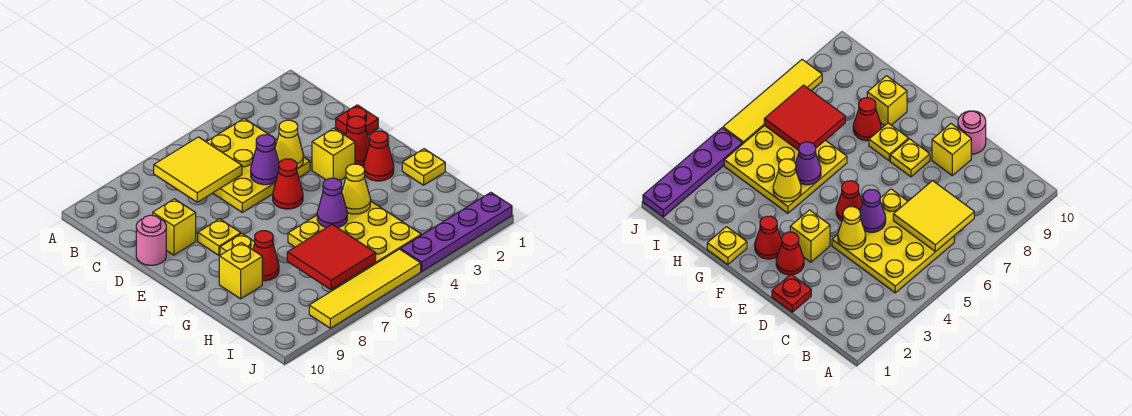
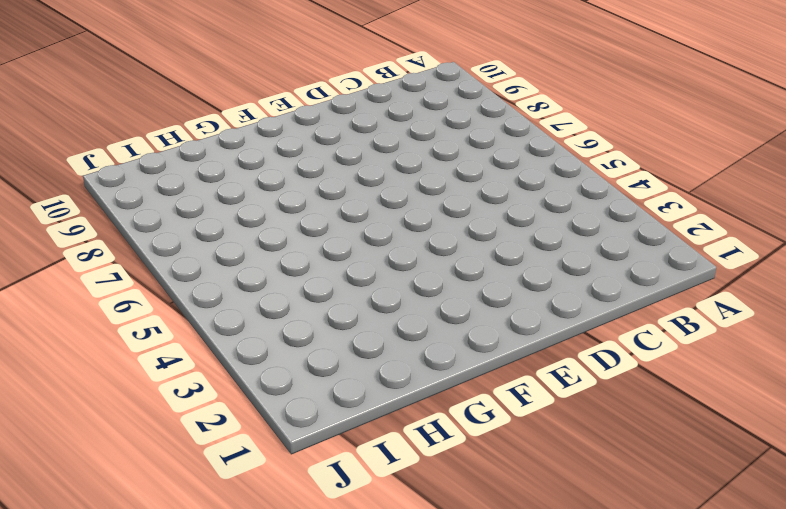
none -> yellow plate B4:D6 level 1
none -> red plate D1 level 1
none -> yellow brick D9 level 1

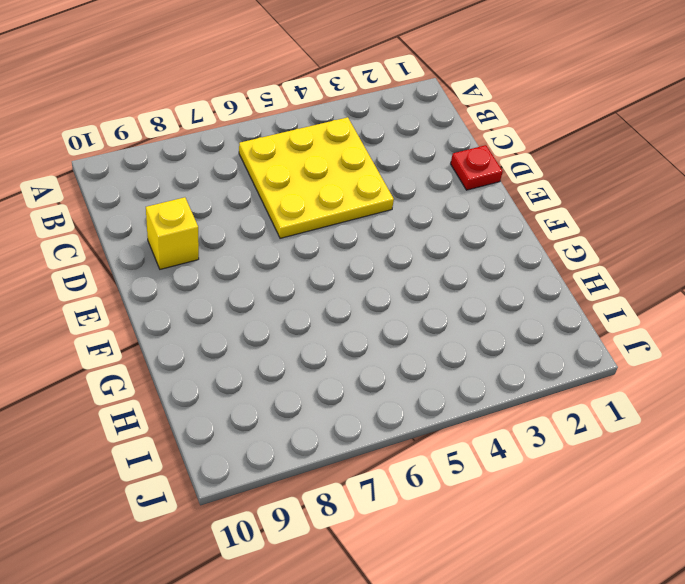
none -> pink round brick D10 level 1
none -> red cone E2 level 1
none -> yellow brick E3 level 1

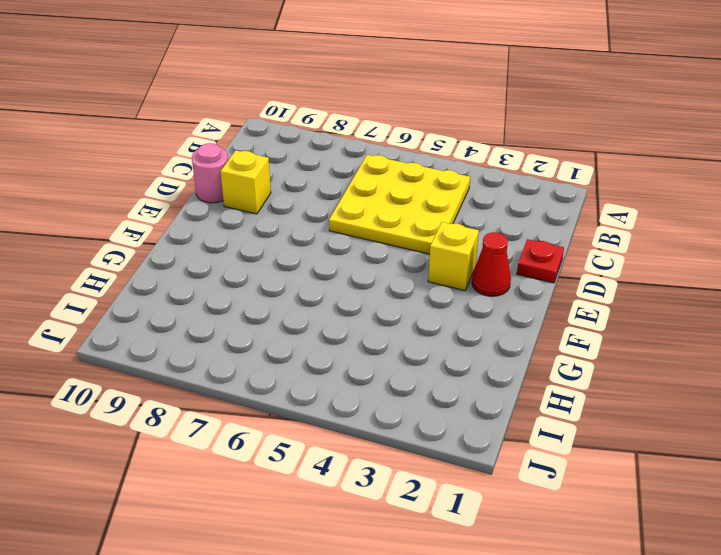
none -> red cone E5 level 1
none -> yellow plate E8 level 1
none -> red cone F2 level 1

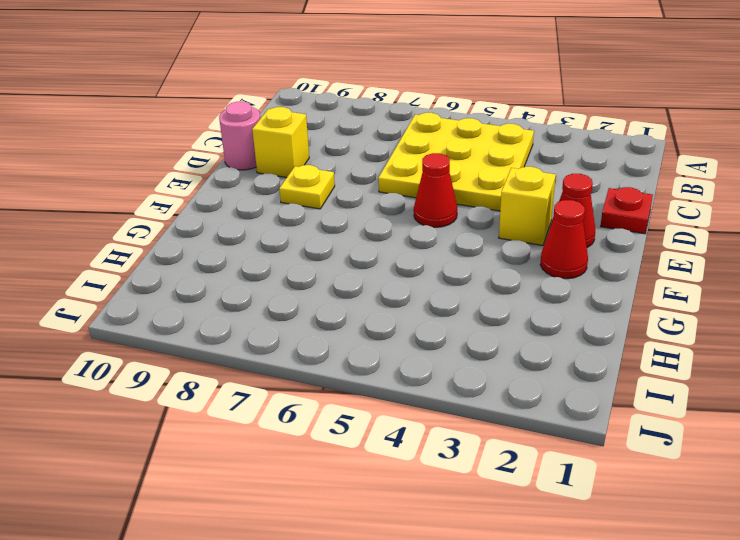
none -> yellow plate F8 level 1
none -> yellow plate G1 level 1
none -> yellow plate G4:I6 level 1

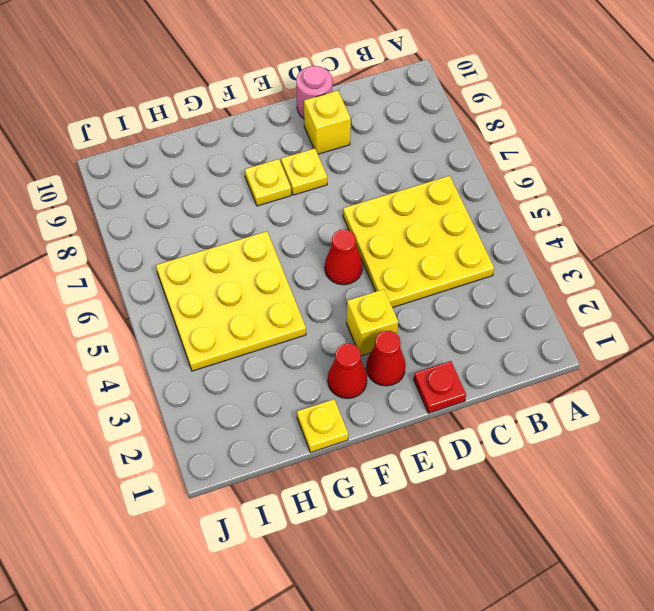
none -> red cone G8 level 1
none -> yellow brick G9 level 1
none -> purple plate J1:J4 level 1

